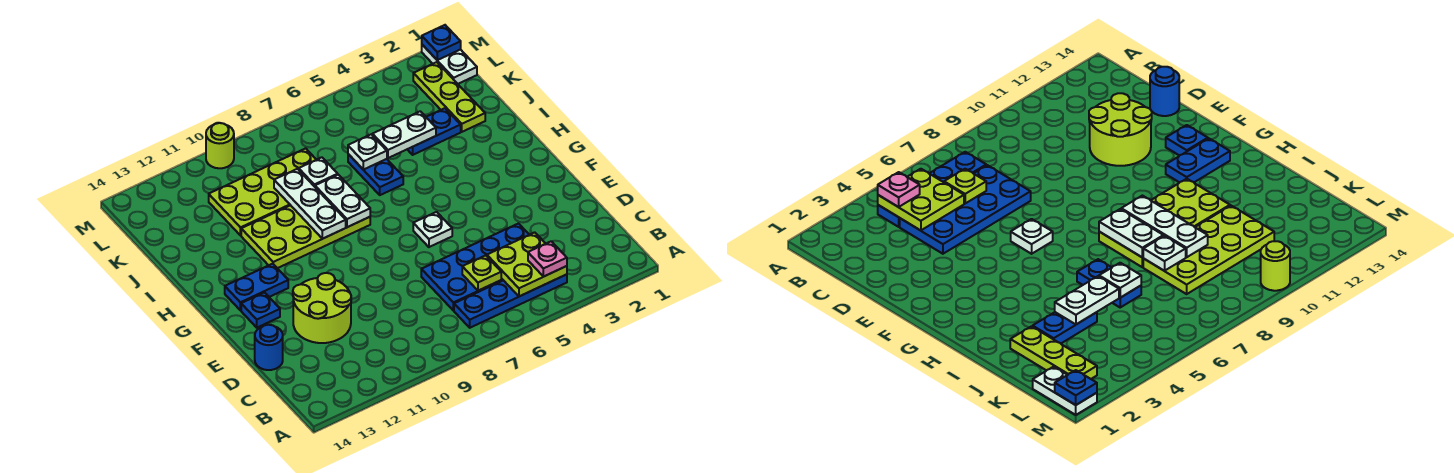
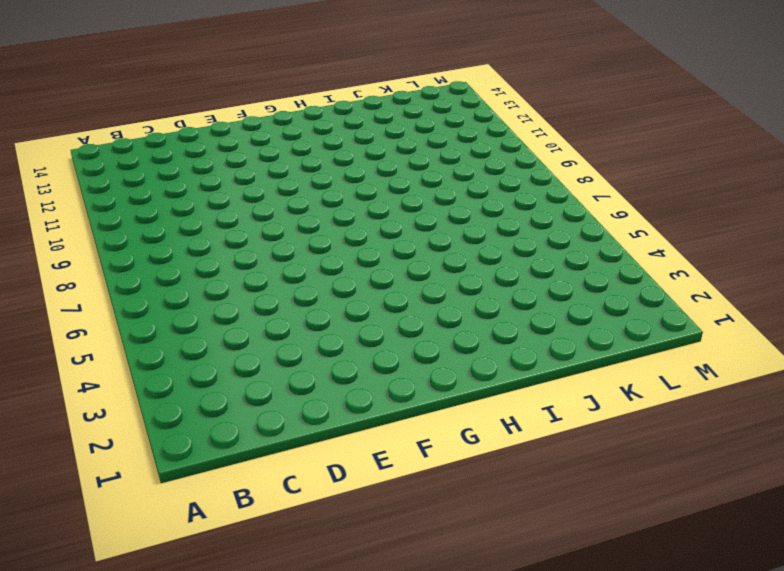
none -> blue plate B4:B7 level 1
none -> blue plate C4:D7 level 1
none -> lime round brick D11:E12 level 1

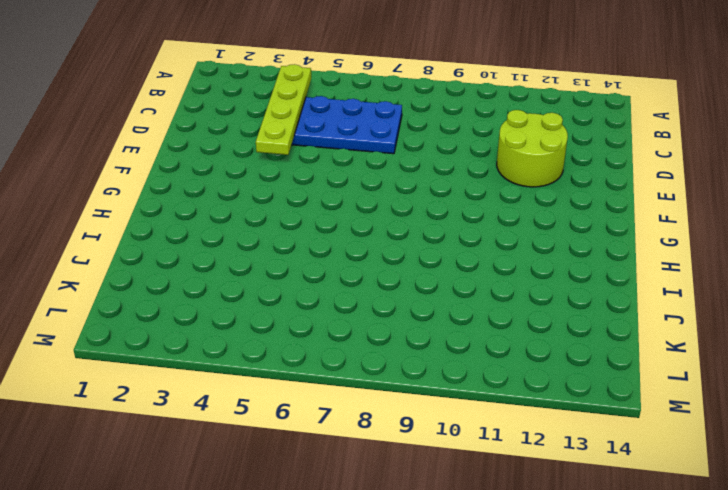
lime plate B4:E4 level 2 -> lime plate B4:C5 level 2
none -> blue plate B4:B7 level 1
none -> blue round brick D14 level 1
none -> white plate F6 level 1

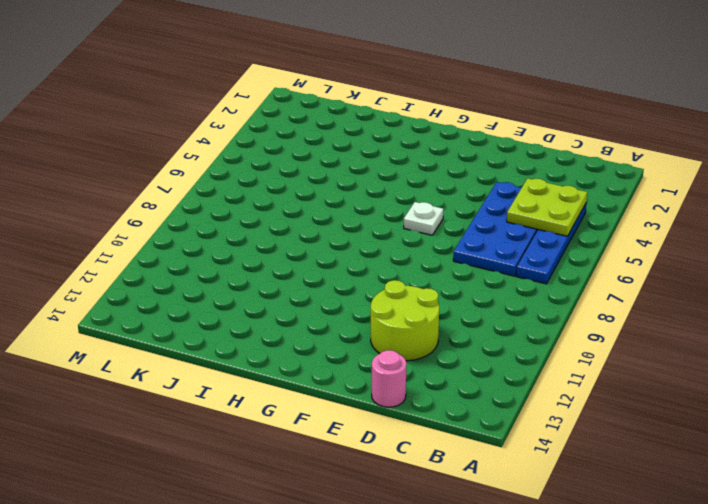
pink round brick D14 level 1 -> blue round brick D14 level 1
none -> blue plate F13 level 1
none -> blue plate G12:G13 level 1
none -> lime plate H8:I11 level 1

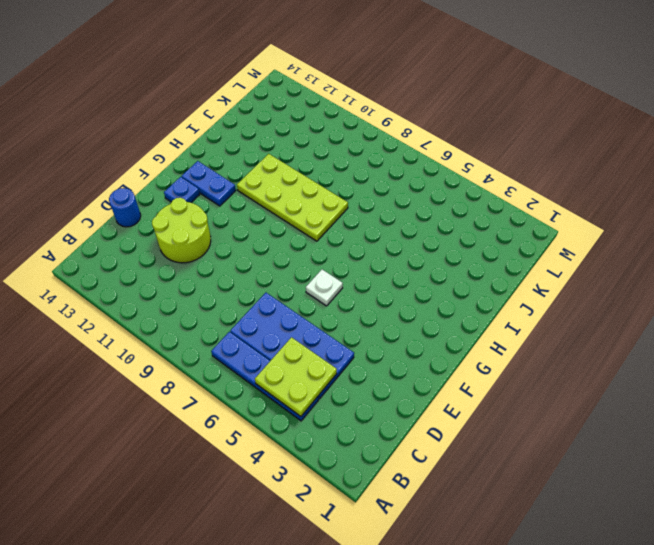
none -> blue plate I6:J6 level 1
none -> lime plate J2:L2 level 1
none -> blue plate J3:J4 level 1

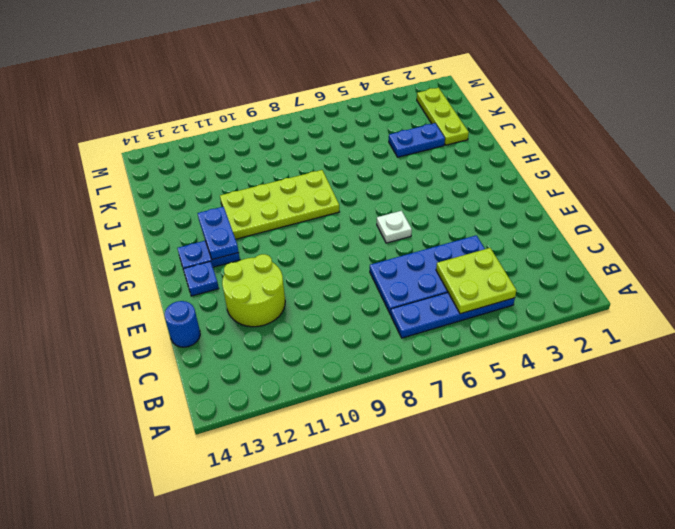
blue plate G12:H12 level 2 -> blue plate I6:J6 level 1
none -> lime plate J8:K11 level 1
none -> white plate L1:M1 level 1
none -> lime round brick M10 level 1

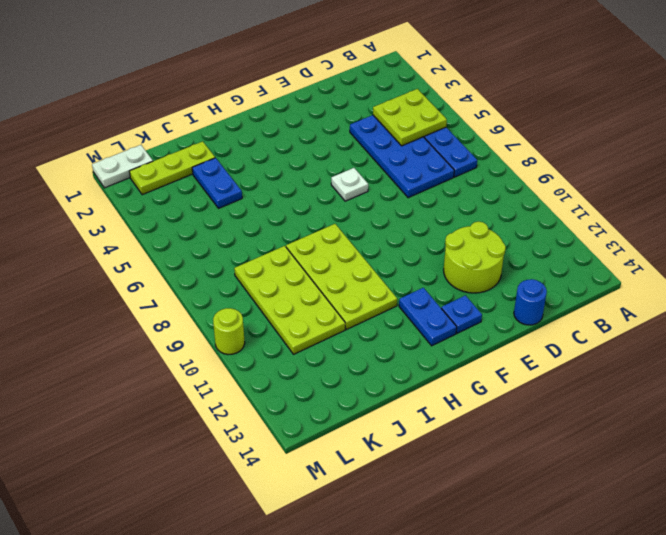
none -> blue plate I6:J6 level 1
none -> lime plate C6 level 2
none -> white plate H8:I8 level 2

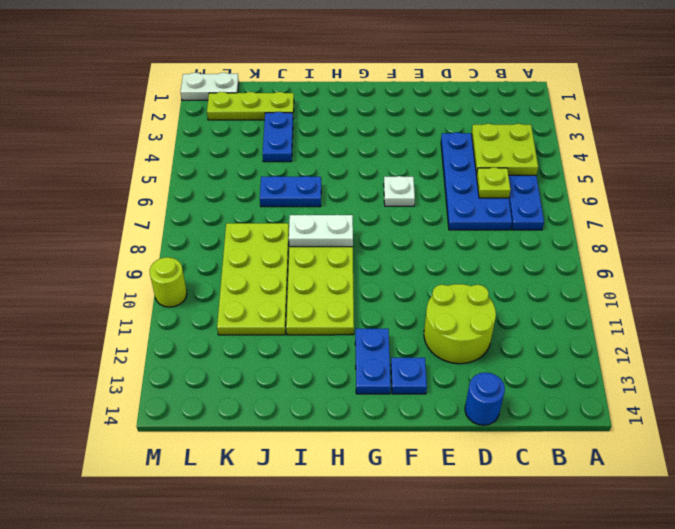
none -> white plate H9:J9 level 2
none -> white plate J4:J5 level 2
none -> white plate J6 level 2

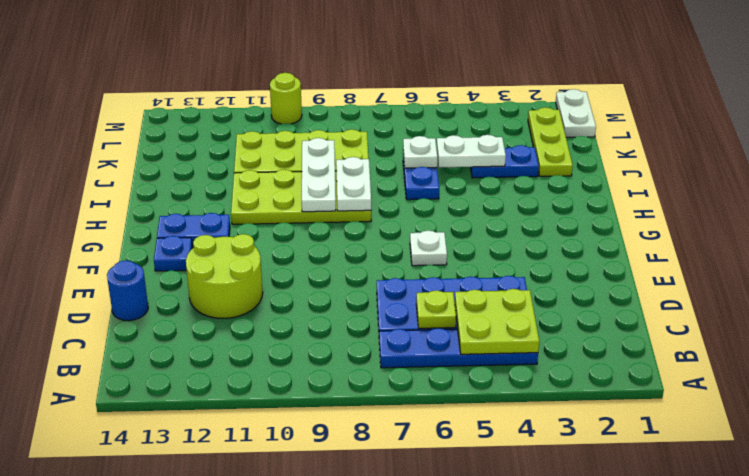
none -> white plate J8 level 2
none -> blue plate M1 level 2
none -> pink plate B4 level 3

